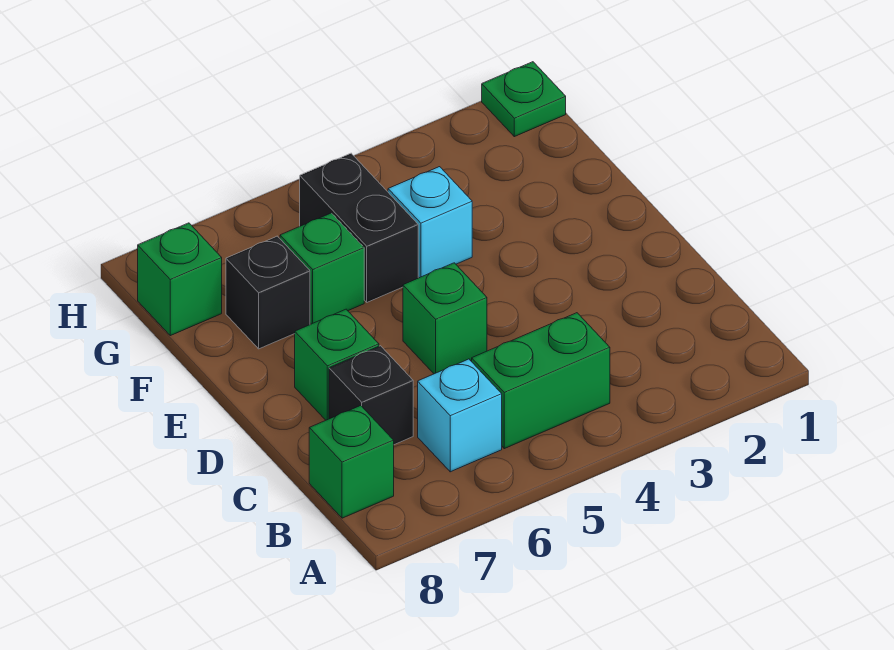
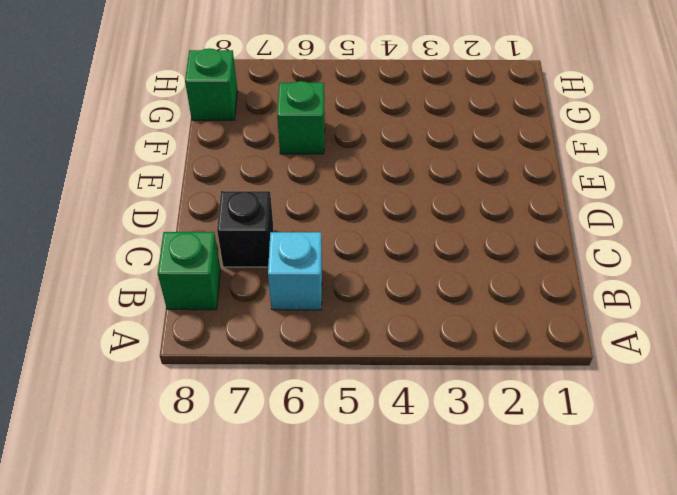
none -> green brick B4:B5 level 1
none -> green brick D5 level 1
none -> green brick D7 level 1

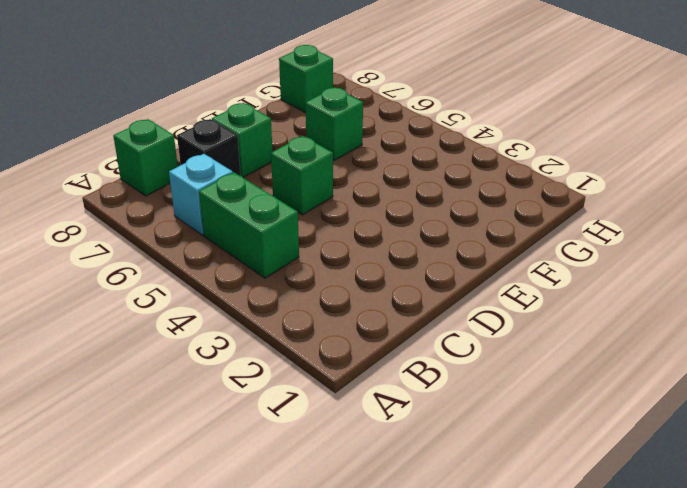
none -> cyan brick F4 level 1
none -> black brick F5:G5 level 1
none -> black brick F7 level 1

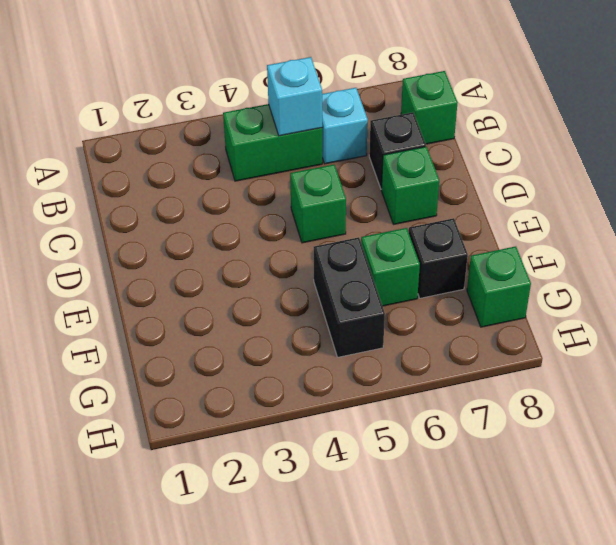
cyan brick B5 level 2 -> cyan brick F4 level 1
none -> green plate H1 level 1

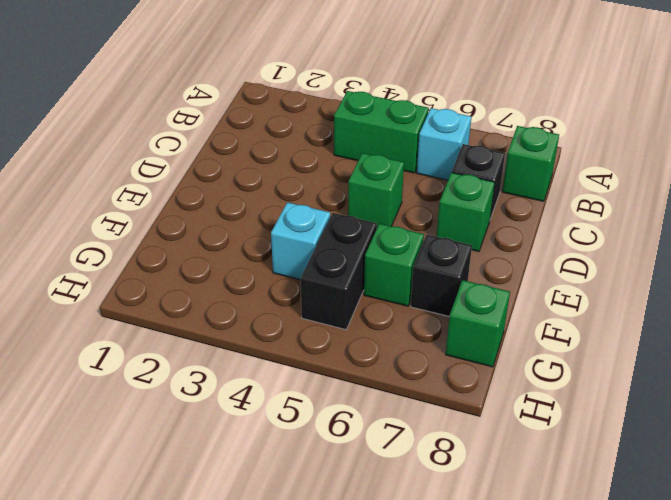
none -> green plate H1 level 1

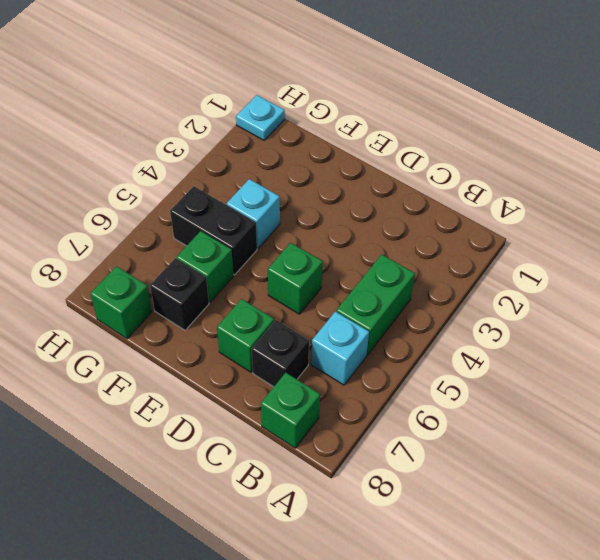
cyan plate H1 level 1 -> green plate H1 level 1

